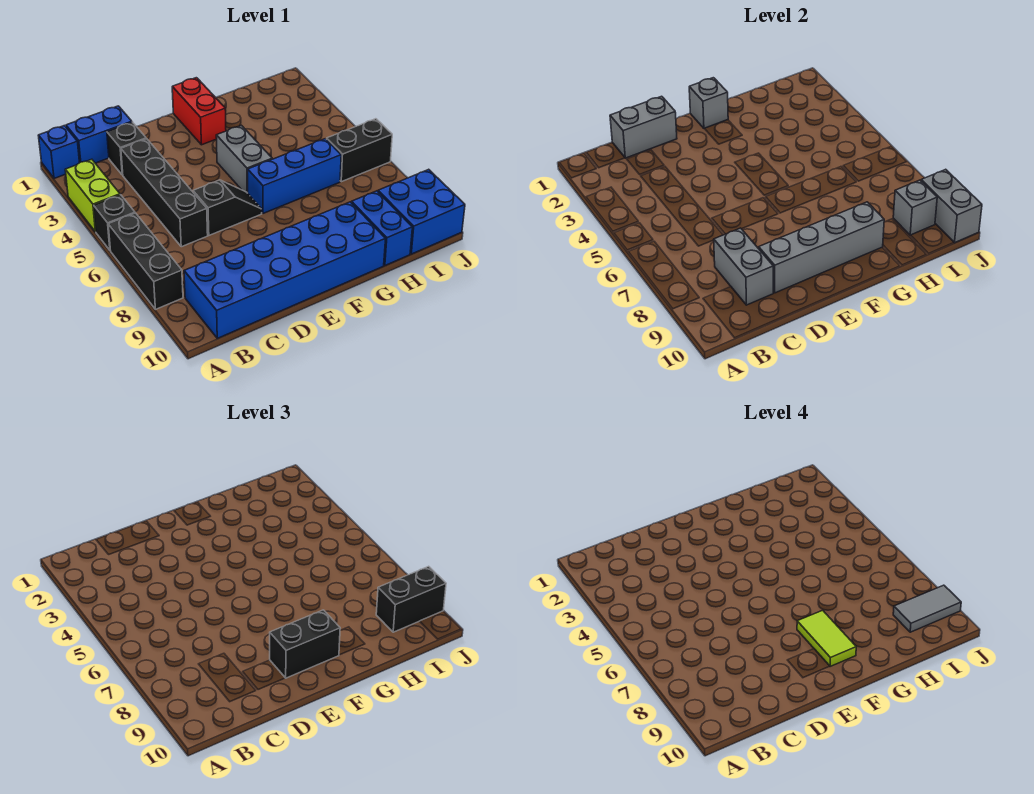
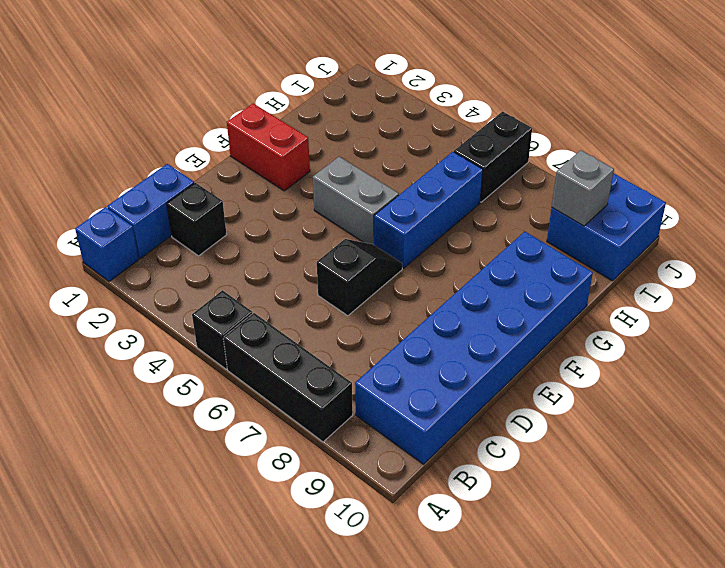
none -> lime brick A3:A4 level 1
none -> black brick C3:C6 level 1
none -> blue brick H9:H10 level 1

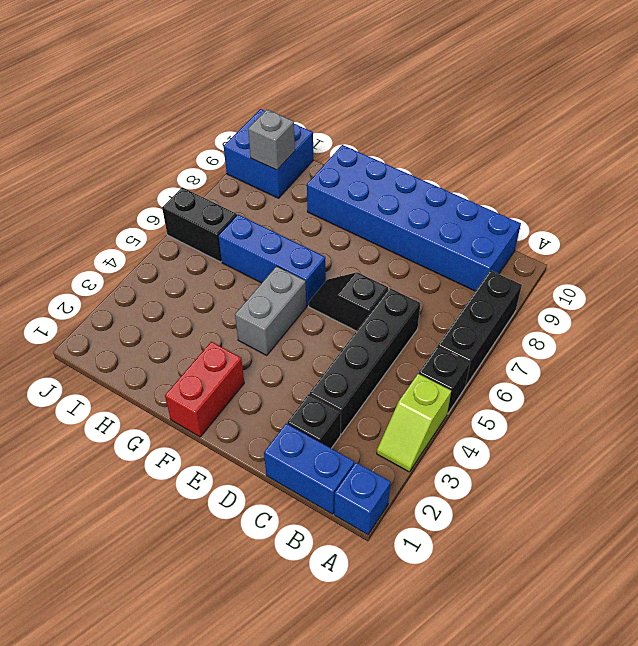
lime slope A3:A4 level 1 top 4 -> lime brick A3:A4 level 1
none -> blue brick H9:H10 level 1
none -> grey brick C1:D1 level 2
none -> grey brick C8:C9 level 2

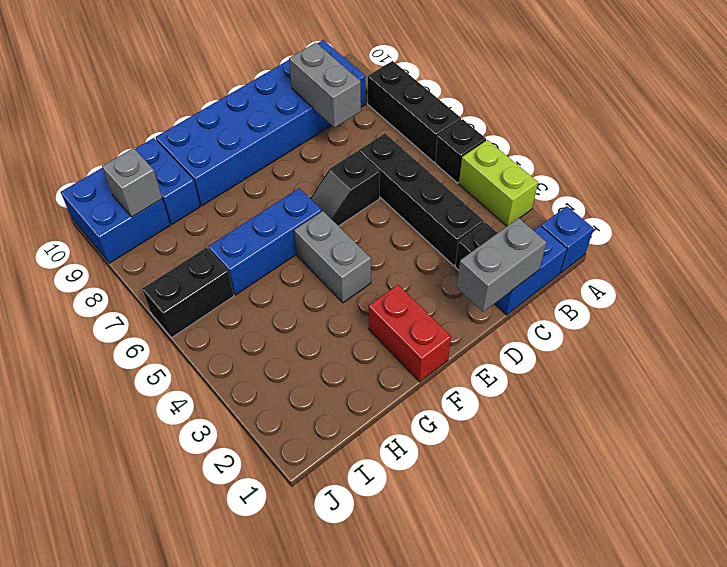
none -> grey brick D9:G9 level 2
none -> grey brick F1 level 2
none -> grey brick J9:J10 level 2

